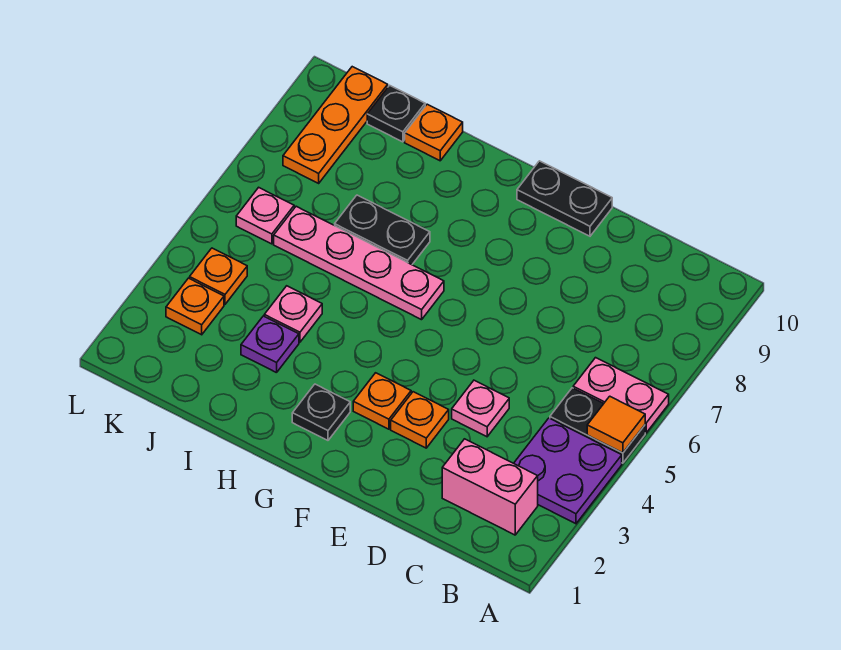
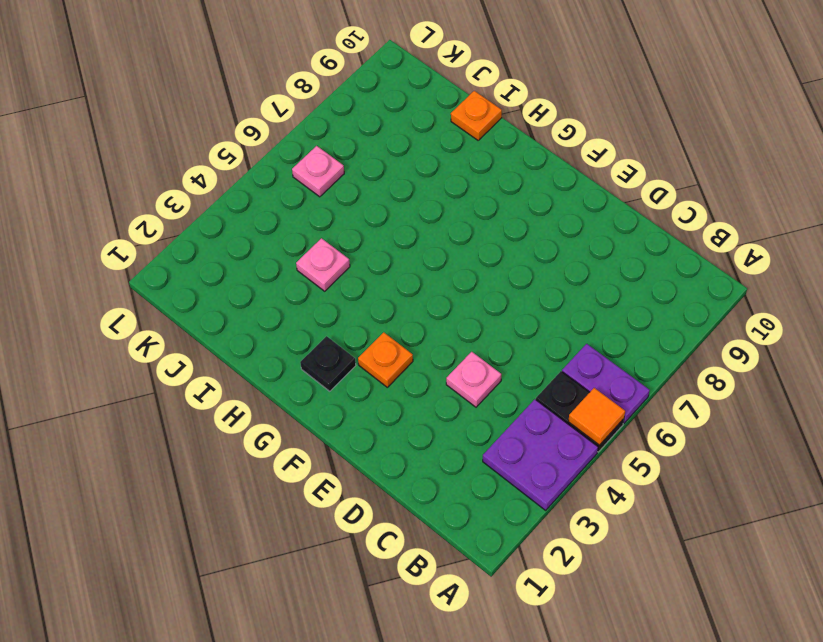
purple plate A6:B6 level 1 -> pink plate A6:B6 level 1
none -> pink brick B2:C2 level 1
none -> orange plate E3 level 1
none -> black plate E10:F10 level 1

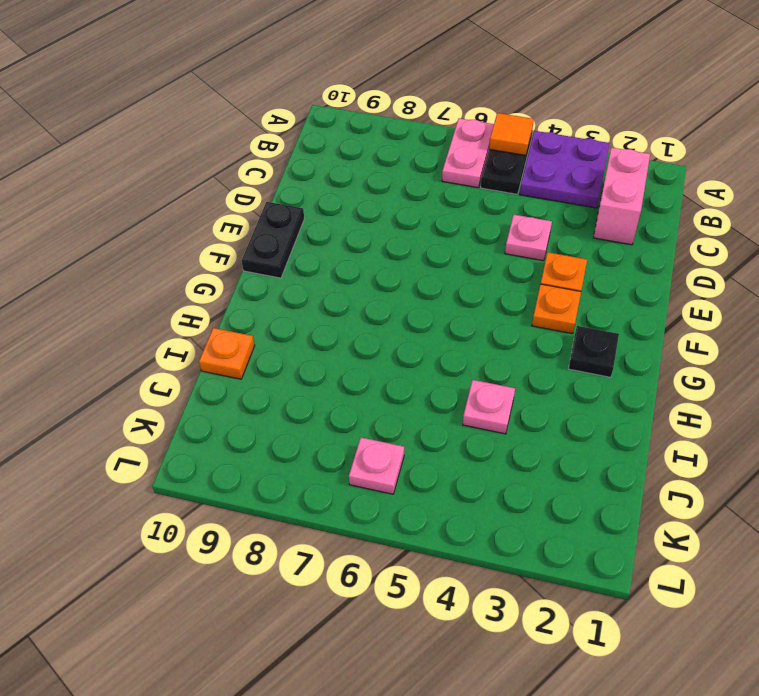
none -> pink plate G6:J6 level 1
none -> black plate H7:I7 level 1
none -> purple plate I3 level 1

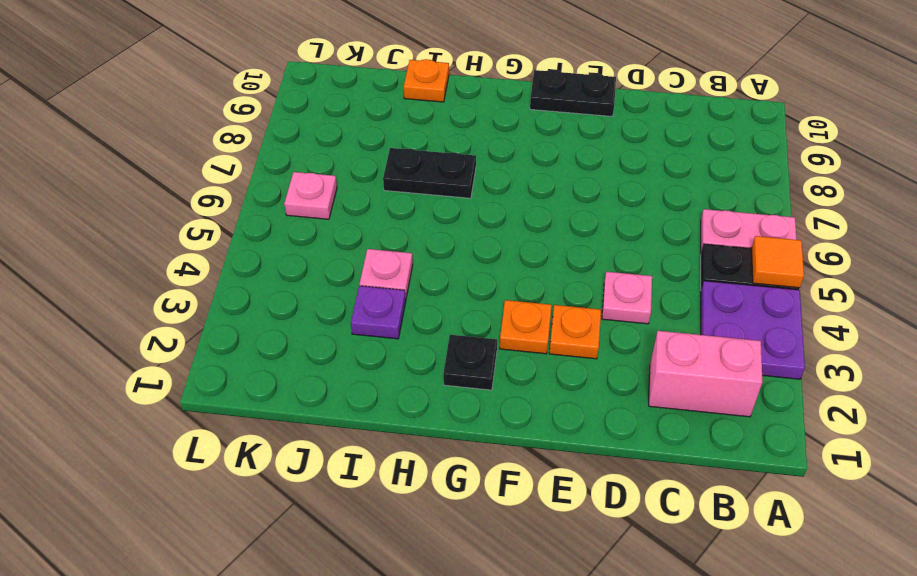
none -> pink plate G6:J6 level 1
none -> black plate J10 level 1
none -> orange plate K3 level 1

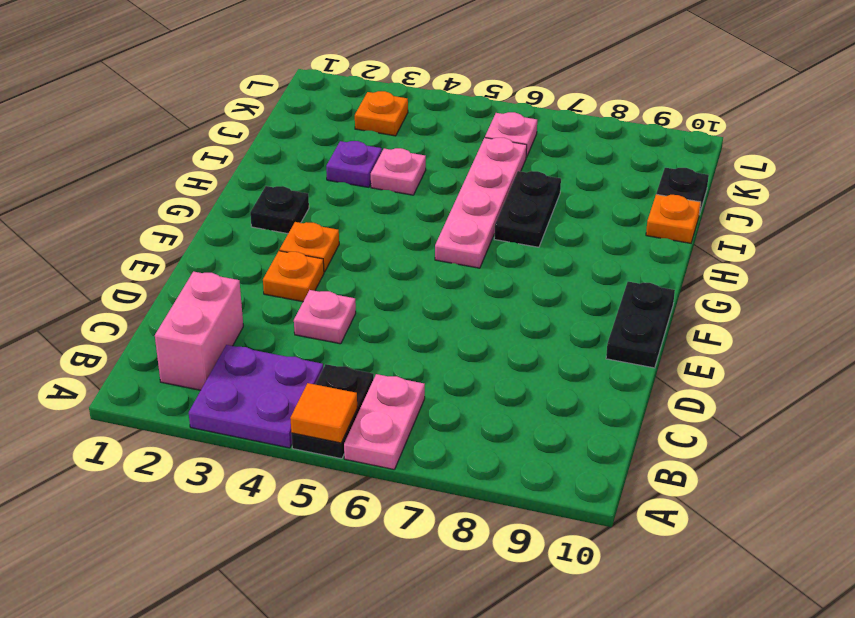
none -> orange plate K4 level 1
none -> orange plate K8:K10 level 1

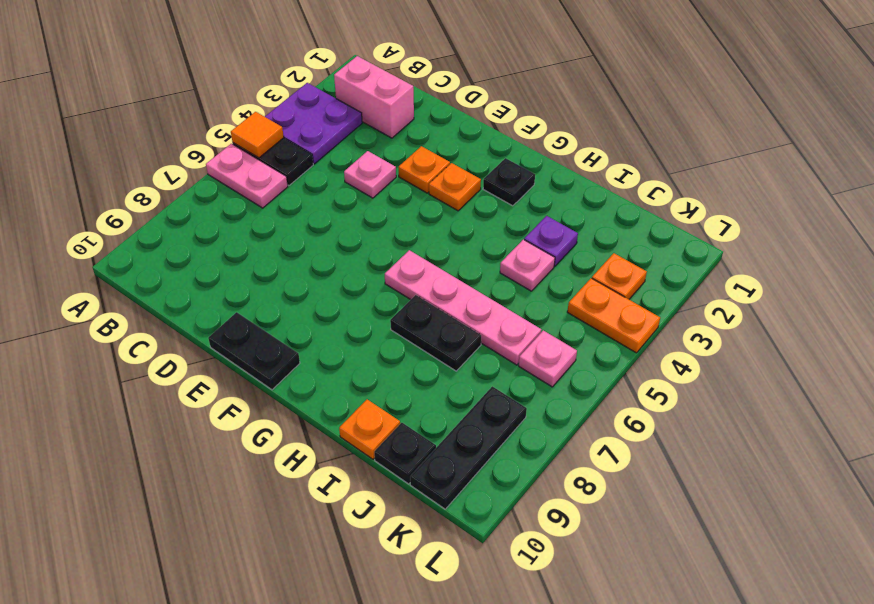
orange plate K4:L4 level 1 -> orange plate K4 level 1
black plate K8:K10 level 1 -> orange plate K8:K10 level 1

